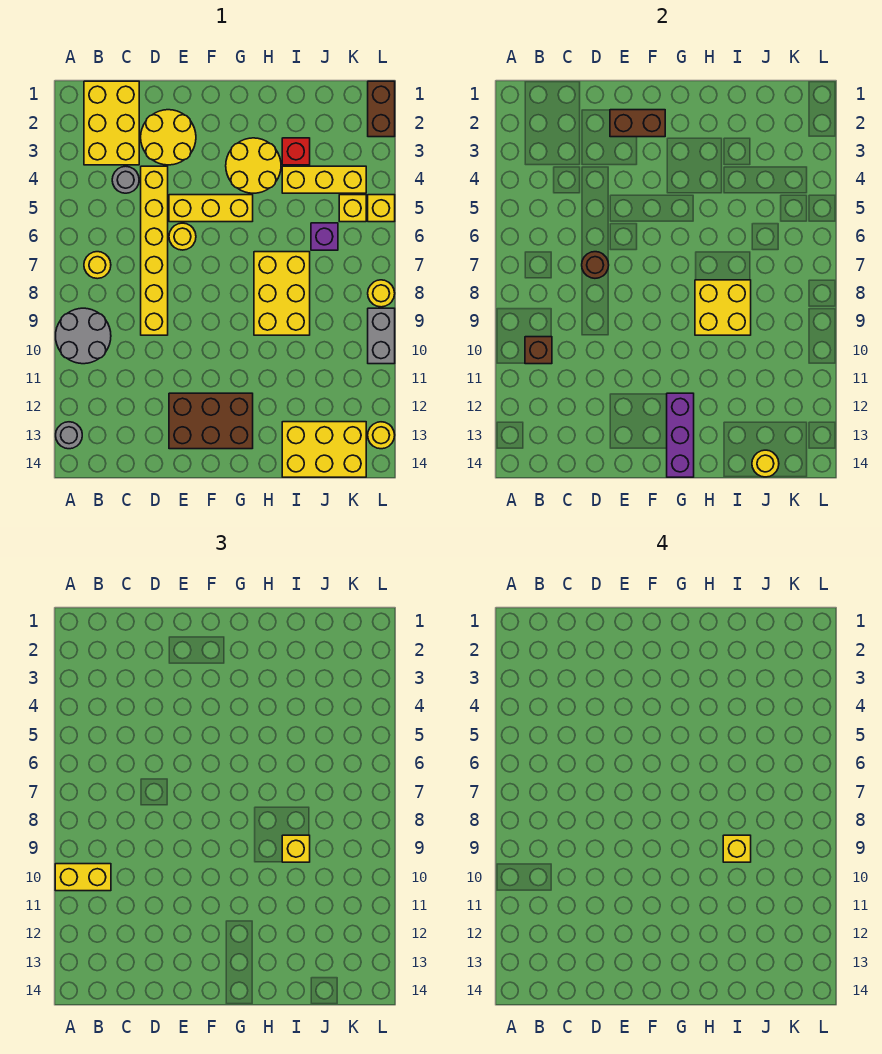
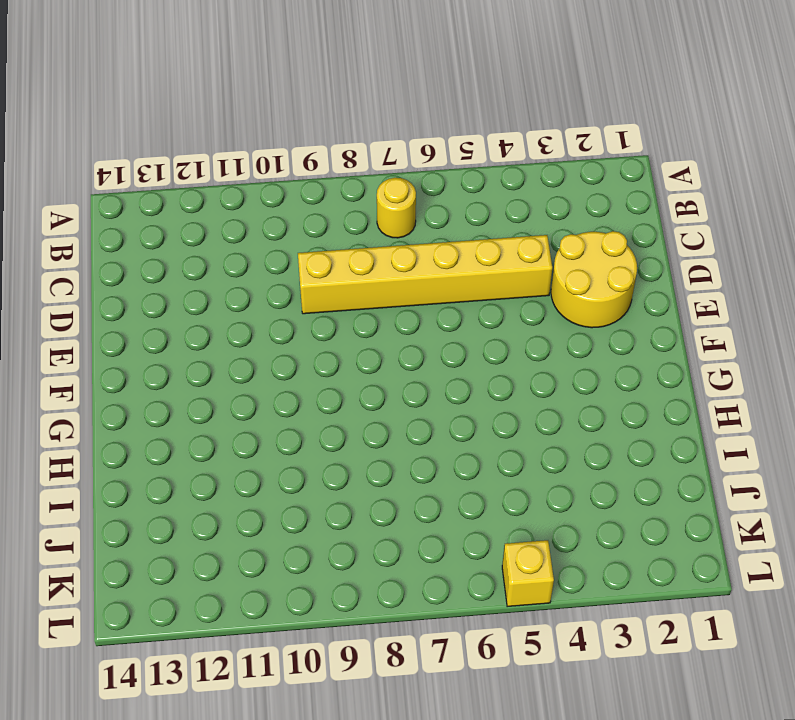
none -> grey round brick A9:B10 level 1
none -> grey round brick A13 level 1
none -> yellow brick B1:C3 level 1
none -> grey round brick C4 level 1

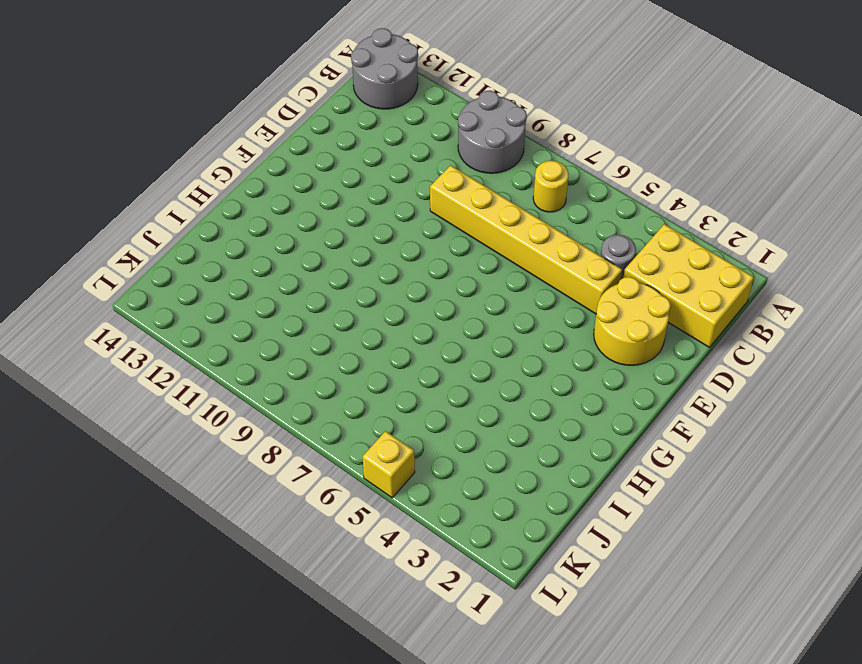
grey round brick A13:B14 level 1 -> grey round brick A13 level 1
none -> yellow brick E5:G5 level 1
none -> yellow round brick E6 level 1
none -> brown brick E12:G13 level 1
none -> yellow round brick G3:H4 level 1

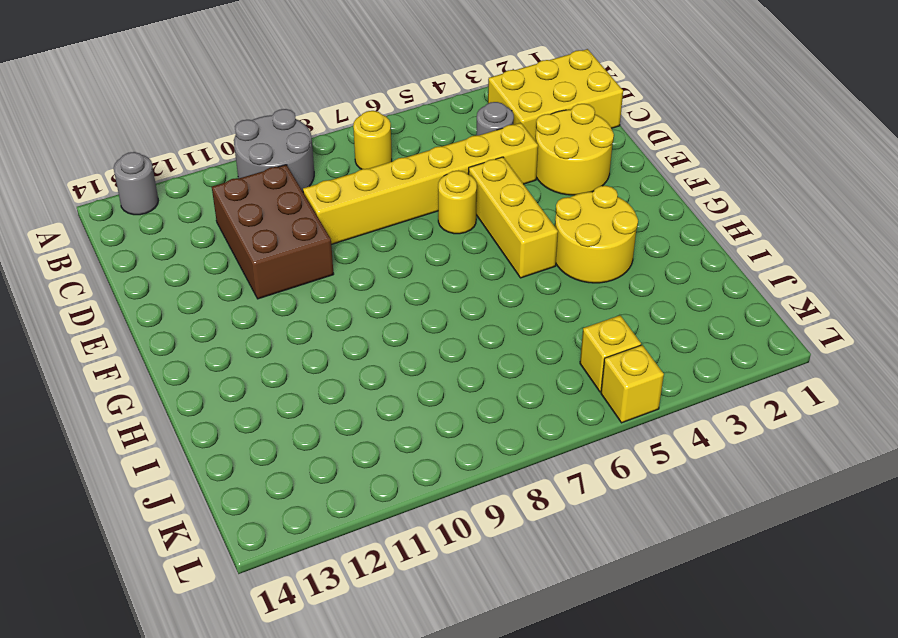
brown brick C10:E11 level 1 -> brown brick E12:G13 level 1
none -> yellow brick H7:I9 level 1
none -> red brick I3 level 1
none -> yellow brick I4:K4 level 1
none -> yellow brick I13:K14 level 1

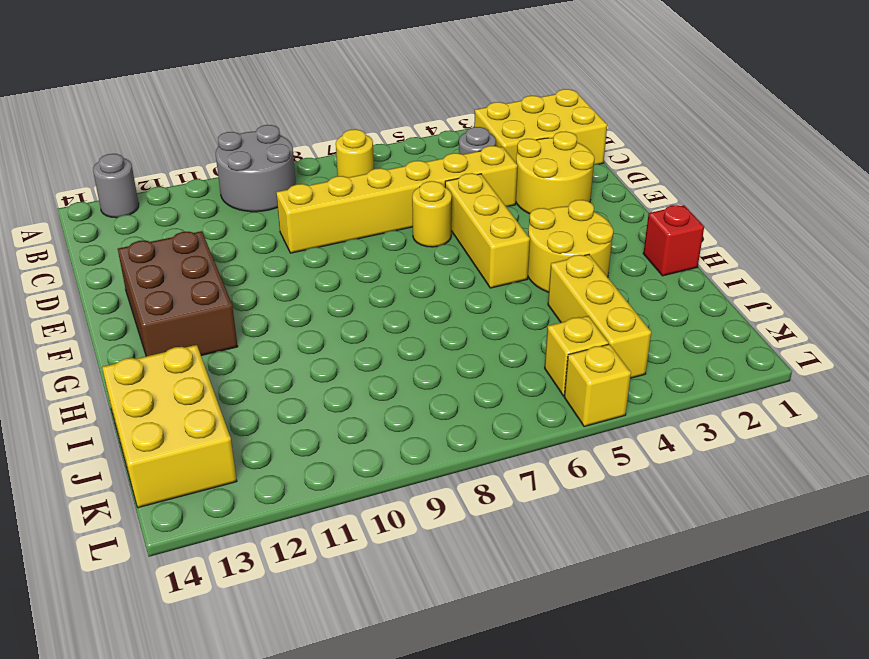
red brick H1 level 1 -> red brick I3 level 1
none -> yellow brick H7:I9 level 1
none -> purple brick J6 level 1
none -> brown brick L1:L2 level 1
none -> yellow round brick L8 level 1

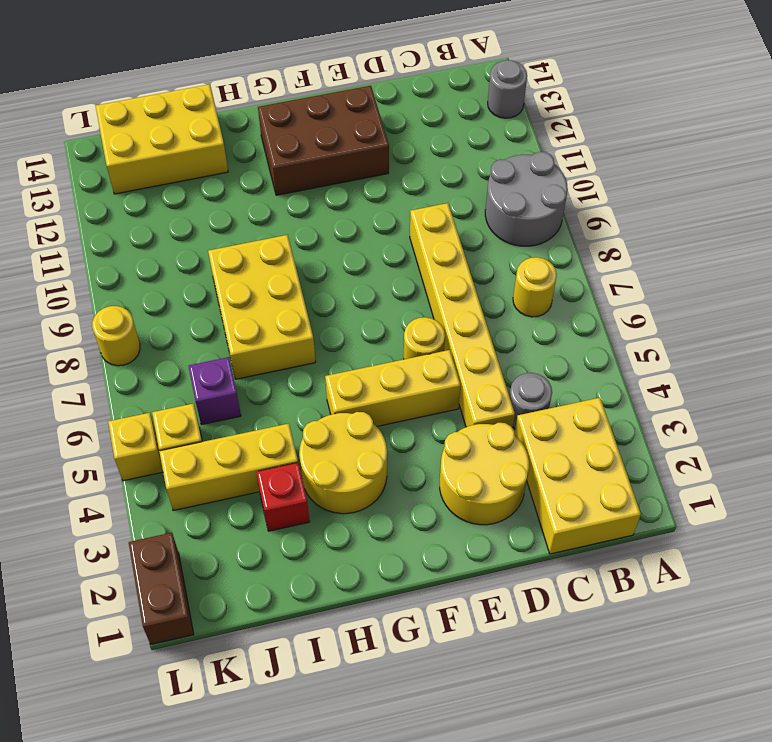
none -> grey brick L9:L10 level 1
none -> yellow round brick L13 level 1
none -> brown brick B10 level 2
none -> brown round brick D7 level 2

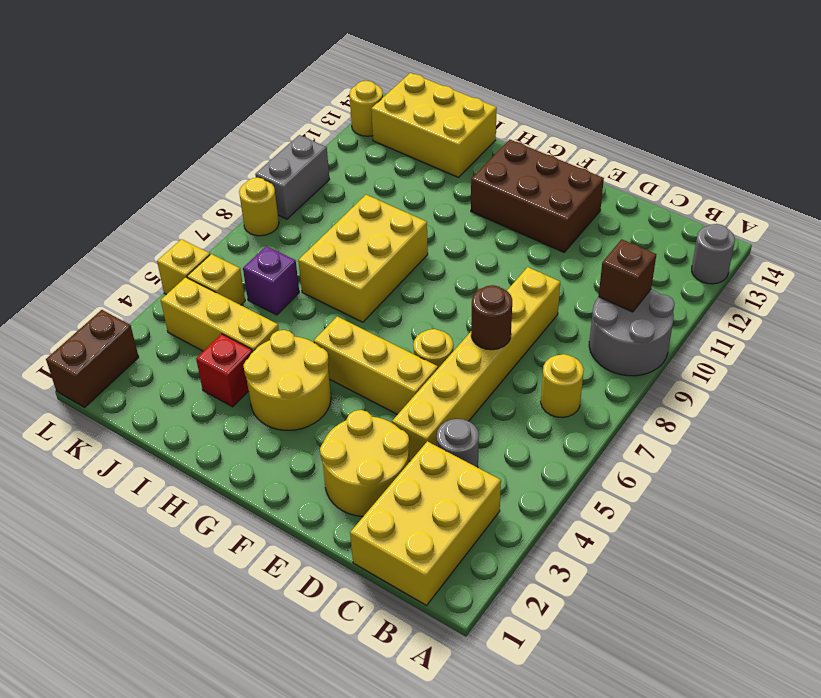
none -> brown brick E2:F2 level 2
none -> purple brick G12:G14 level 2
none -> yellow brick H8:I9 level 2
none -> yellow round brick J14 level 2

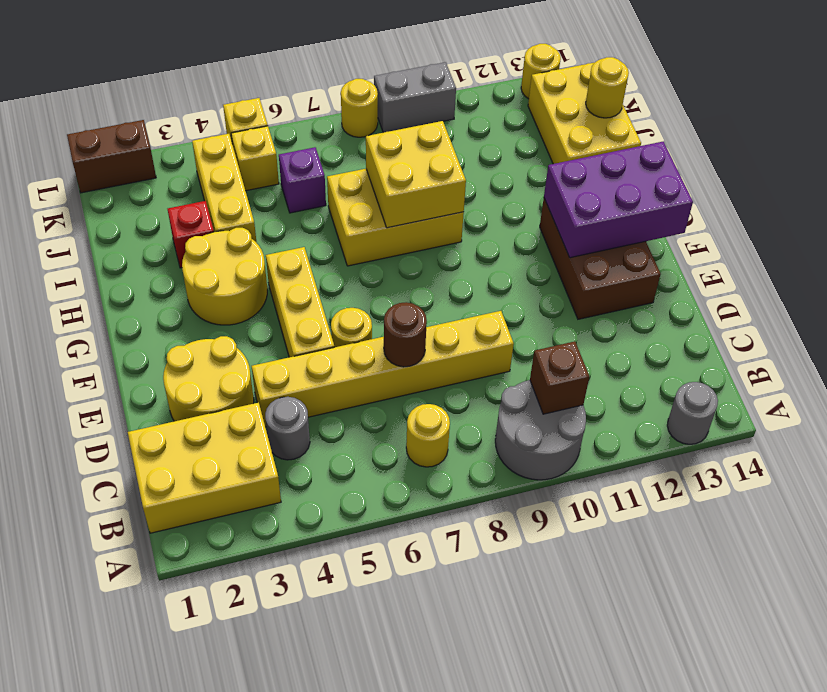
purple brick F12:G14 level 2 -> purple brick G12:G14 level 2
none -> brown brick E2:F2 level 2
none -> yellow brick A10:B10 level 3
none -> yellow brick I9 level 3
none -> yellow brick I9 level 4

